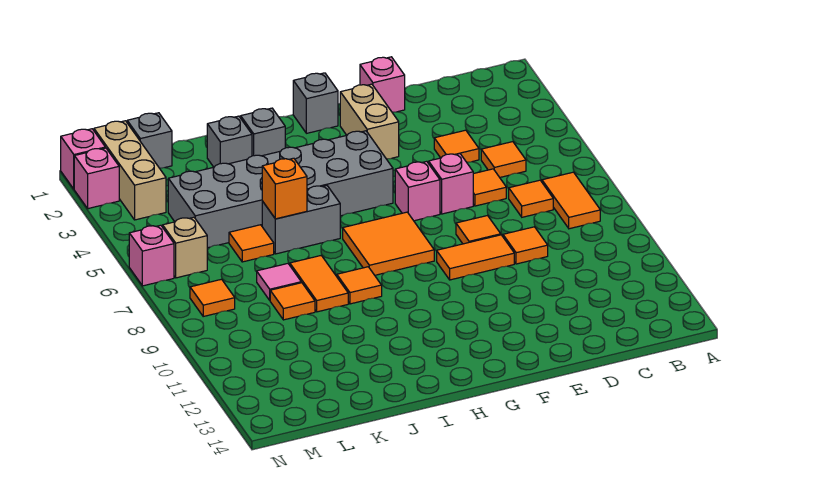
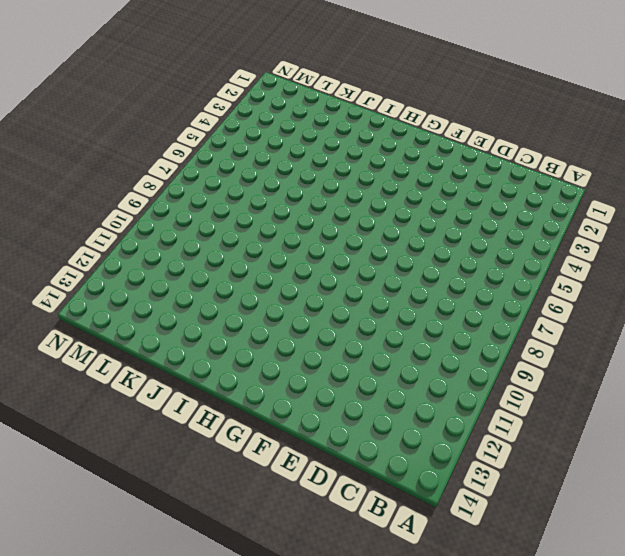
none -> orange tile B7:B8 level 1
none -> orange tile C5 level 1
none -> orange tile C7 level 1
none -> orange tile D4 level 1

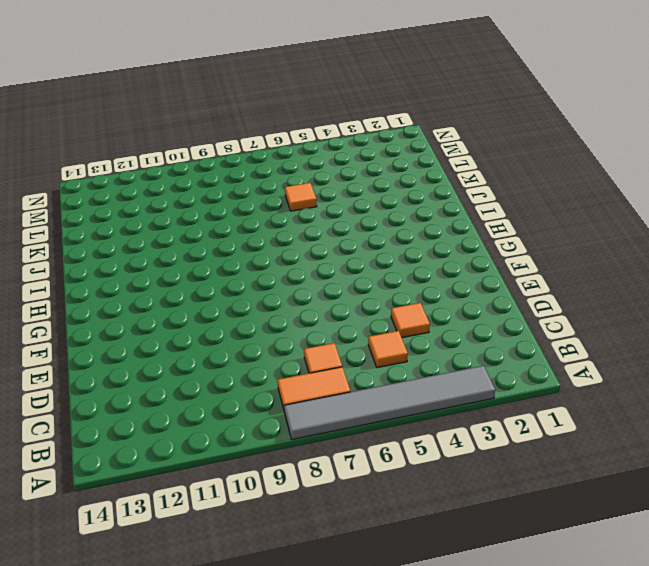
grey tile A3:A8 level 1 -> none
none -> orange tile D6 level 1
none -> orange tile D9 level 1
none -> pink brick E1 level 1
none -> pink brick E6 level 1

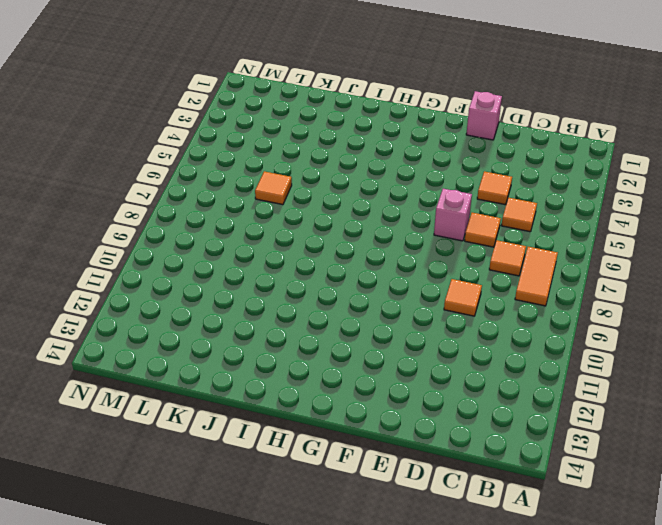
none -> orange tile E8 level 1
none -> orange tile E9:F9 level 1
none -> tan brick F2:F3 level 1
none -> pink brick F6 level 1

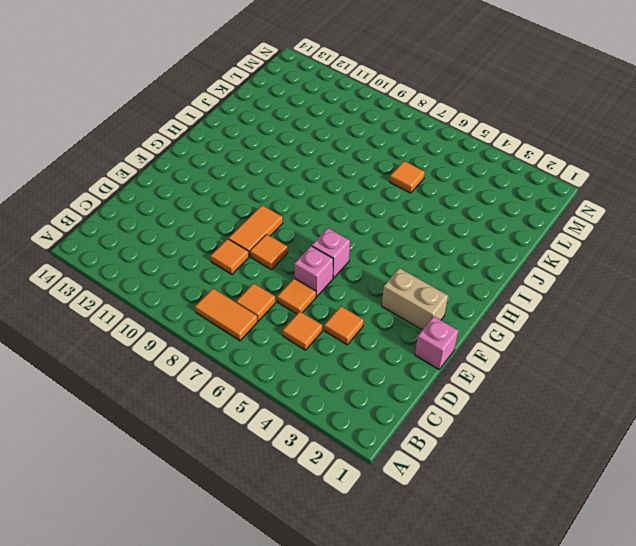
none -> grey brick G1 level 1
none -> grey brick G4:L5 level 1
none -> orange tile G7:H8 level 1
none -> grey brick I2 level 1

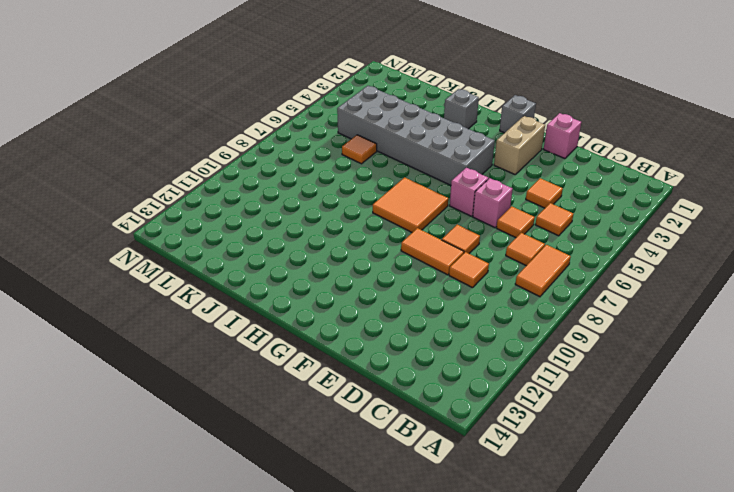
none -> grey brick I6:J6 level 1
none -> orange tile I9 level 1
none -> grey brick J2 level 1
none -> orange tile J8:J9 level 1

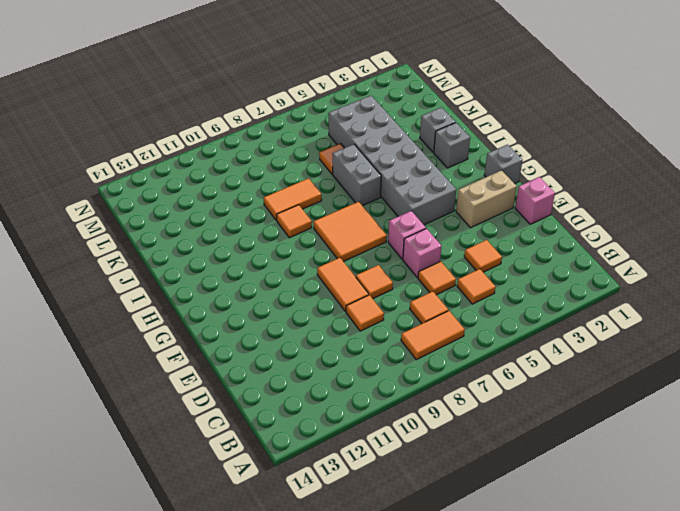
none -> pink tile K8 level 1
none -> orange tile K9 level 1
none -> grey brick L1 level 1
none -> tan brick M1:M3 level 1

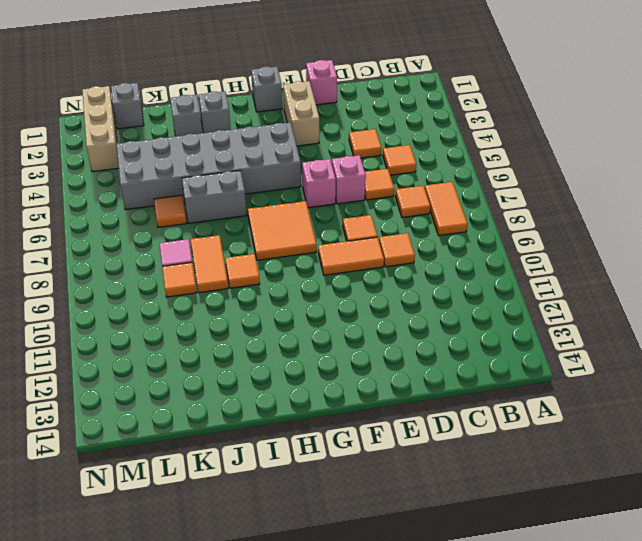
none -> tan brick M6 level 1
none -> orange tile M8 level 1
none -> pink brick N1 level 1
none -> pink brick N2 level 1

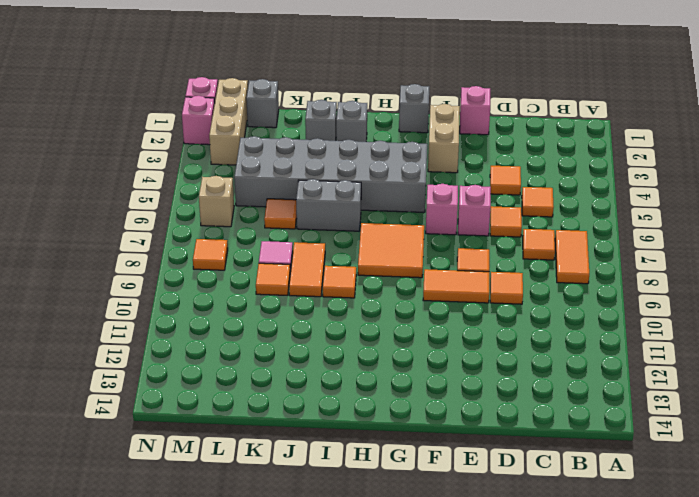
none -> pink brick N6 level 1
none -> orange brick J6 level 2

